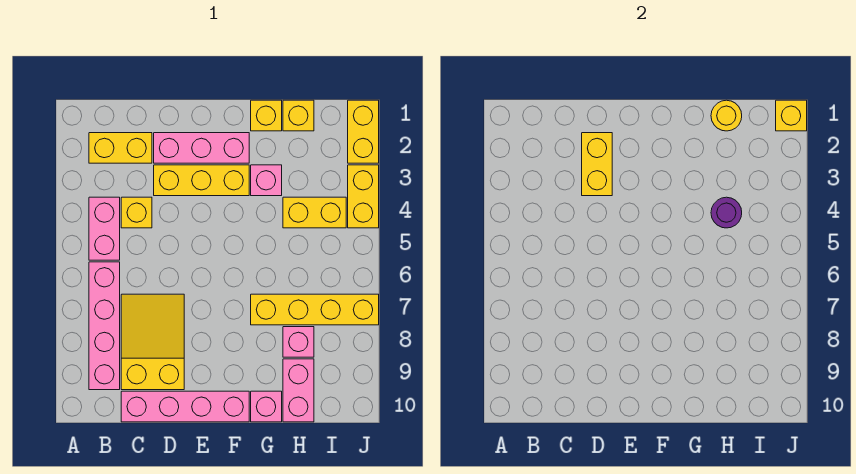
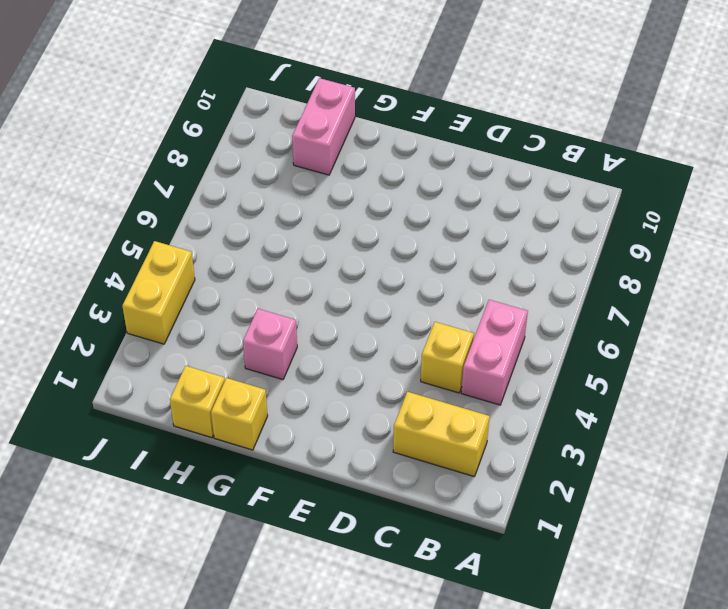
none -> pink brick B6:B9 level 1
none -> yellow slope C7:D9 level 1 top 9
none -> pink brick C10:F10 level 1

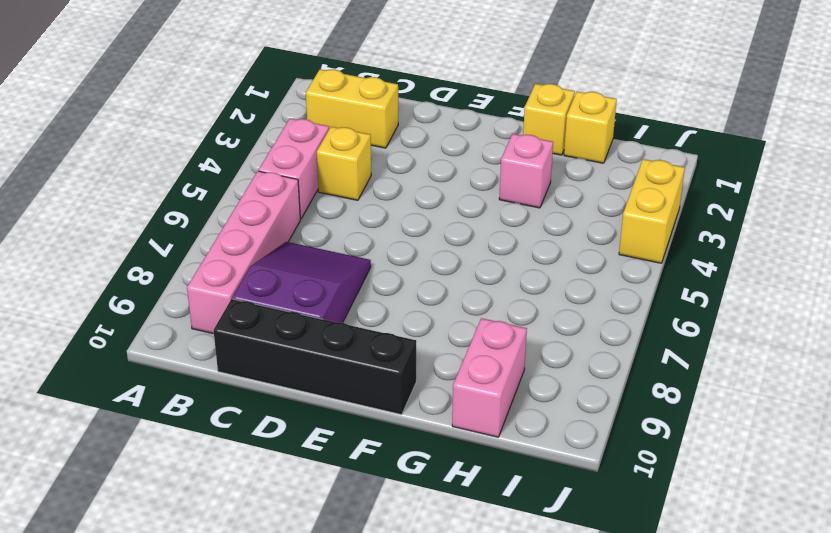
purple slope C7:D9 level 1 top 9 -> yellow slope C7:D9 level 1 top 9
black brick C10:F10 level 1 -> pink brick C10:F10 level 1
none -> pink brick D2:F2 level 1
none -> yellow brick D3:F3 level 1
none -> yellow brick G7:J7 level 1

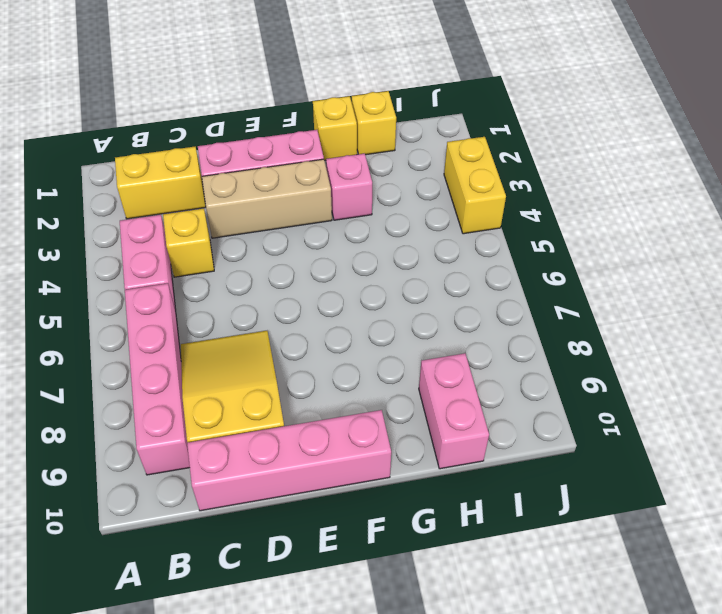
tan brick D3:F3 level 1 -> yellow brick D3:F3 level 1
none -> yellow brick G7:J7 level 1
none -> pink brick G10 level 1
none -> yellow brick H4:I4 level 1

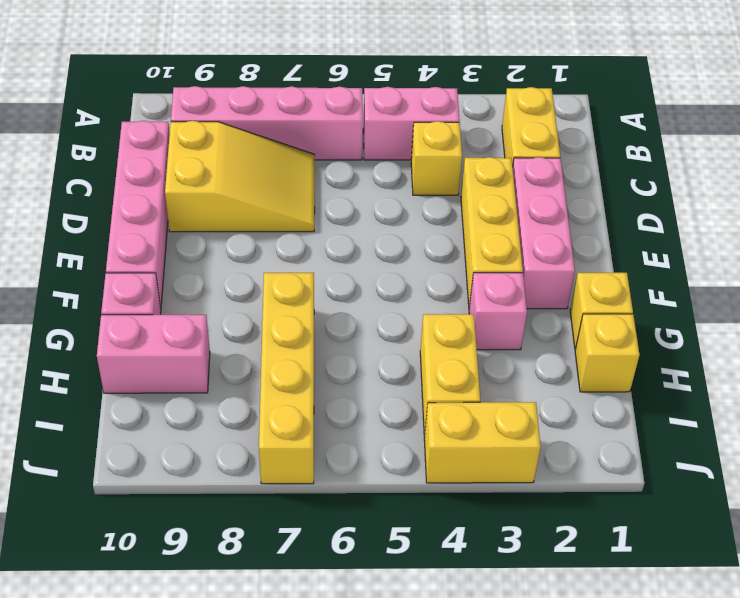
none -> pink brick H8 level 1
none -> yellow brick J1:J2 level 1
none -> yellow brick D2:D3 level 2

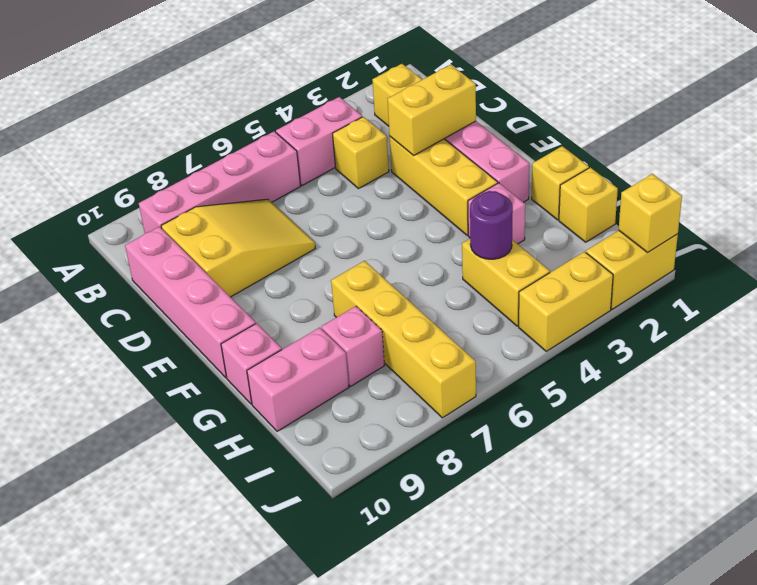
none -> yellow round brick H1 level 2

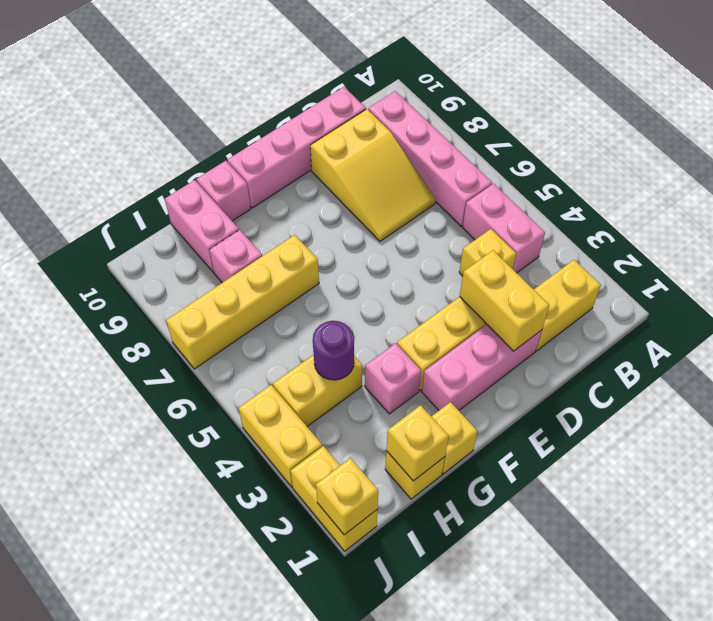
yellow brick H1 level 2 -> yellow round brick H1 level 2

